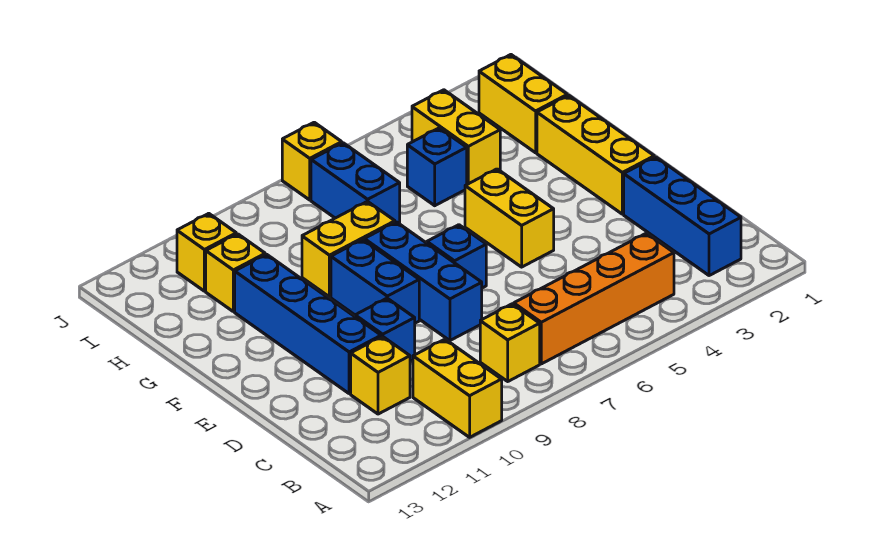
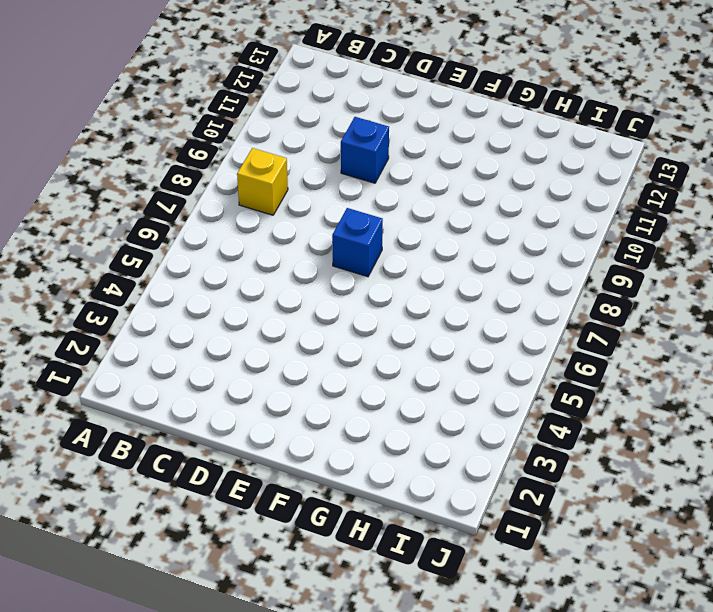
none -> yellow brick A10:B10 level 1
none -> blue brick B2:D2 level 1
none -> orange brick B4:B7 level 1

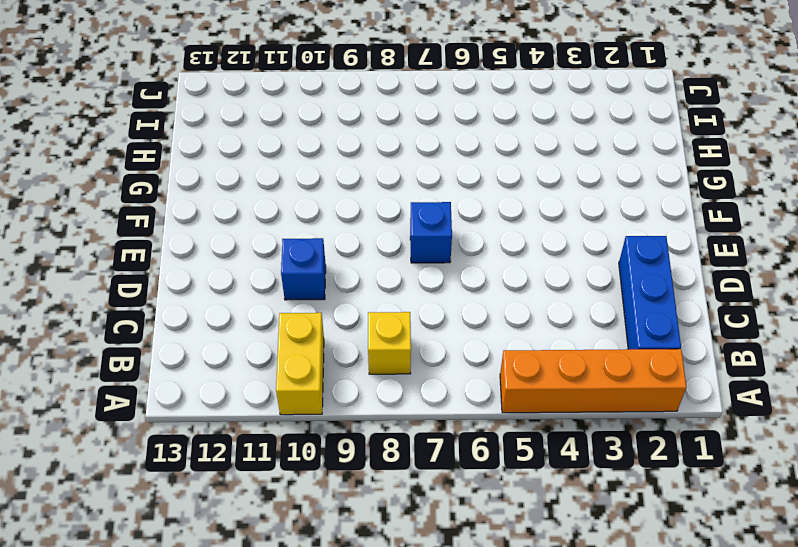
orange brick A2:A5 level 1 -> orange brick B4:B7 level 1
none -> yellow brick C11 level 1
none -> blue brick D8:F8 level 1
none -> blue brick D11:G11 level 1

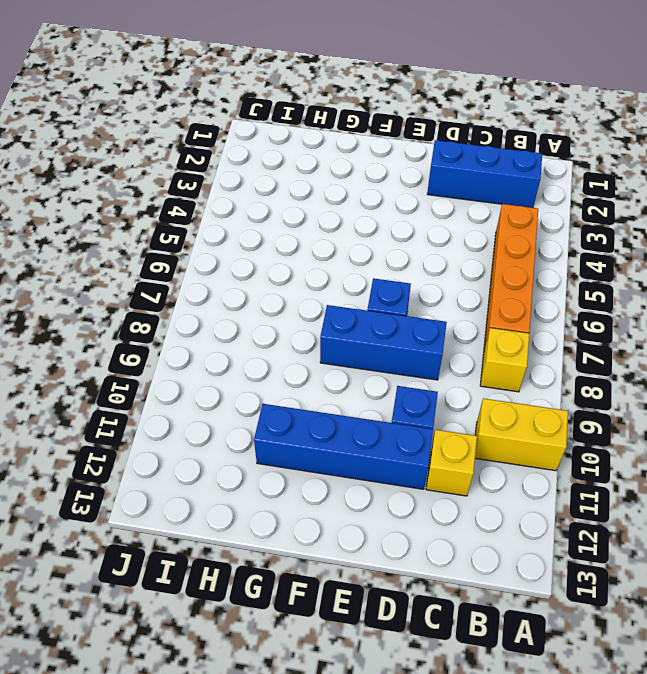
none -> yellow brick E2:G2 level 1
none -> yellow brick E5:F5 level 1
none -> blue brick E9:F9 level 1

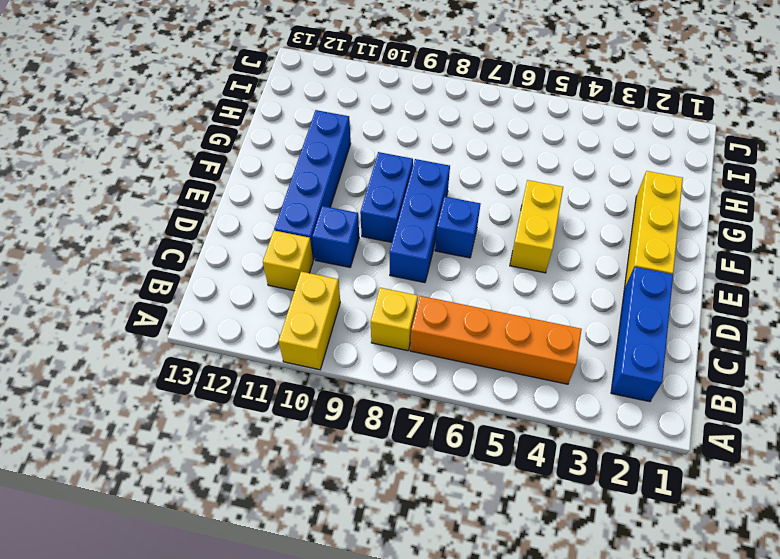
none -> yellow brick G8:G9 level 1
none -> yellow brick H2:I2 level 1
none -> yellow brick H4:I4 level 1

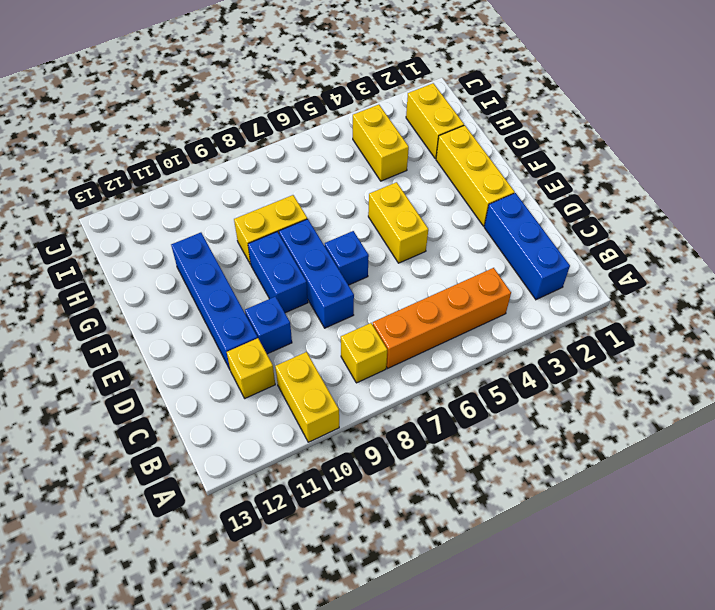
none -> blue brick H5 level 1
none -> blue brick H7:I7 level 1
none -> yellow brick H11 level 1

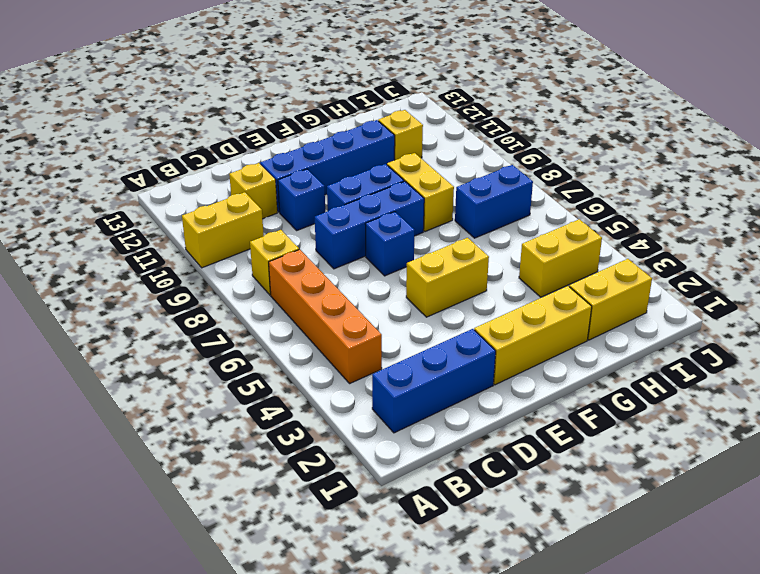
none -> blue brick H5 level 1
none -> yellow brick I11 level 1
none -> yellow brick J7 level 1

